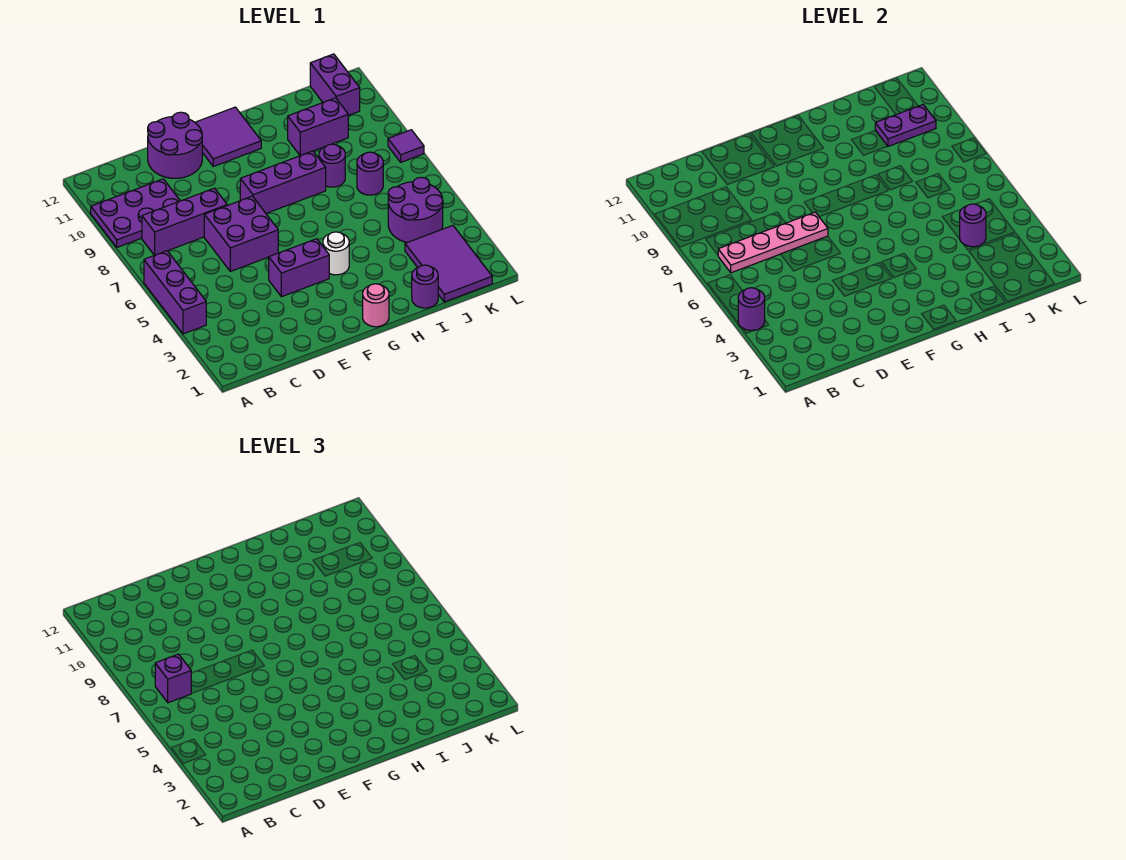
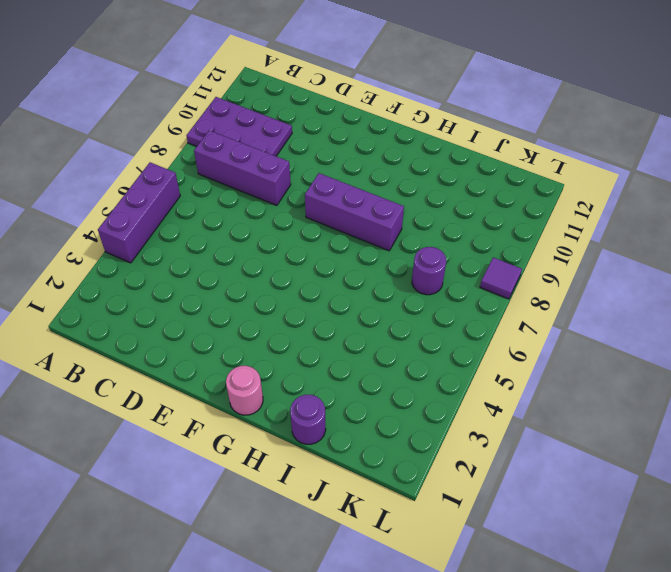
none -> purple brick D6:E7 level 1
none -> purple round brick D11:E12 level 1
none -> purple brick E4:F4 level 1

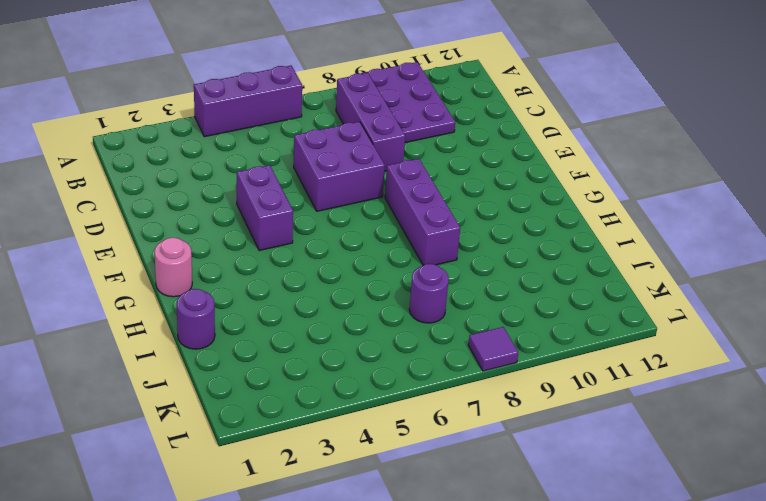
none -> purple round brick D11:E12 level 1
none -> purple tile F11:G12 level 1
none -> white round brick G4 level 1

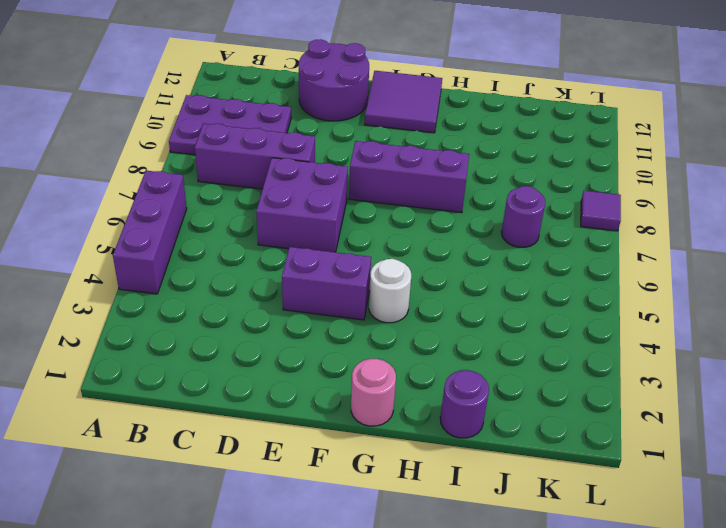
none -> purple round brick I8 level 1
none -> purple brick I10:J10 level 1
none -> purple tile J1:K3 level 1

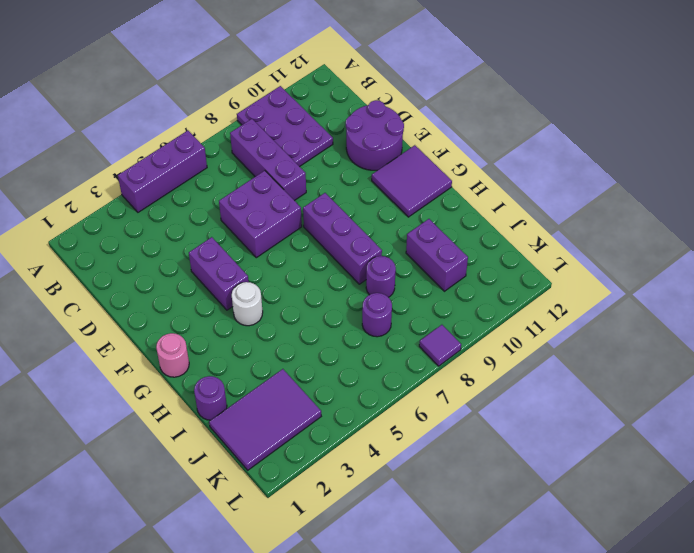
none -> purple round brick J4:K5 level 1
none -> purple brick K11:K12 level 1
none -> purple round brick A4 level 2

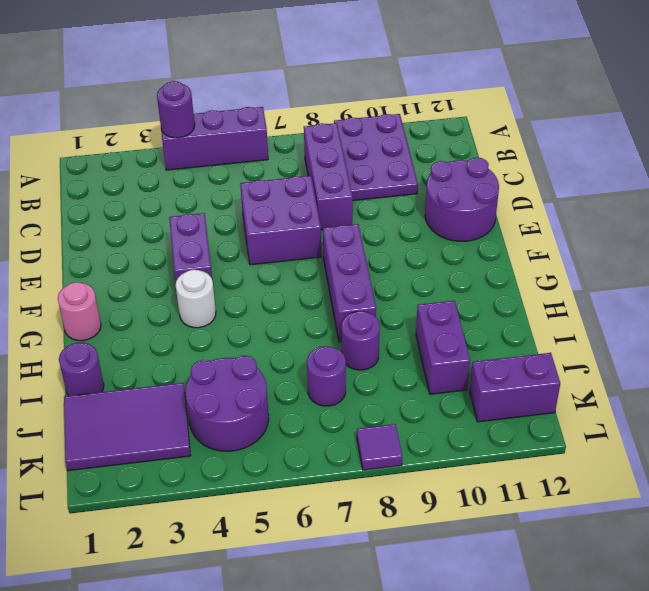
none -> purple tile F11:G12 level 1
none -> pink plate B7:E7 level 2
none -> purple round brick J4 level 2

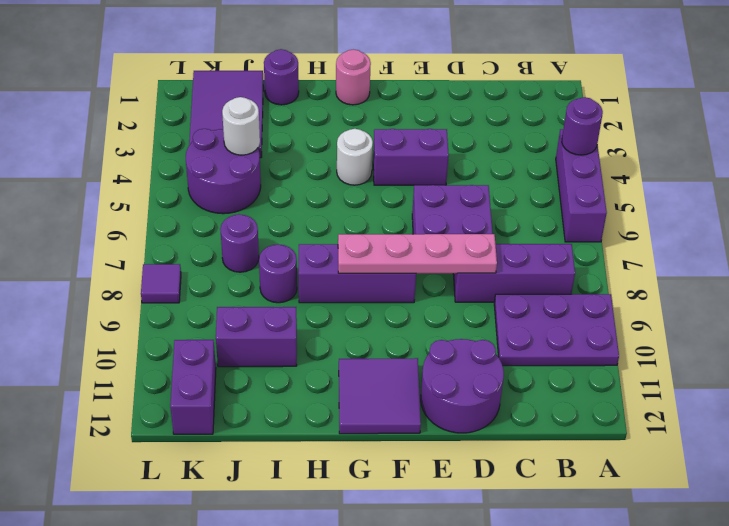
pink plate D8:G8 level 2 -> pink plate B7:E7 level 2
white round brick J4 level 2 -> purple round brick J4 level 2
none -> purple plate J10:K10 level 2
none -> purple brick B7 level 3

